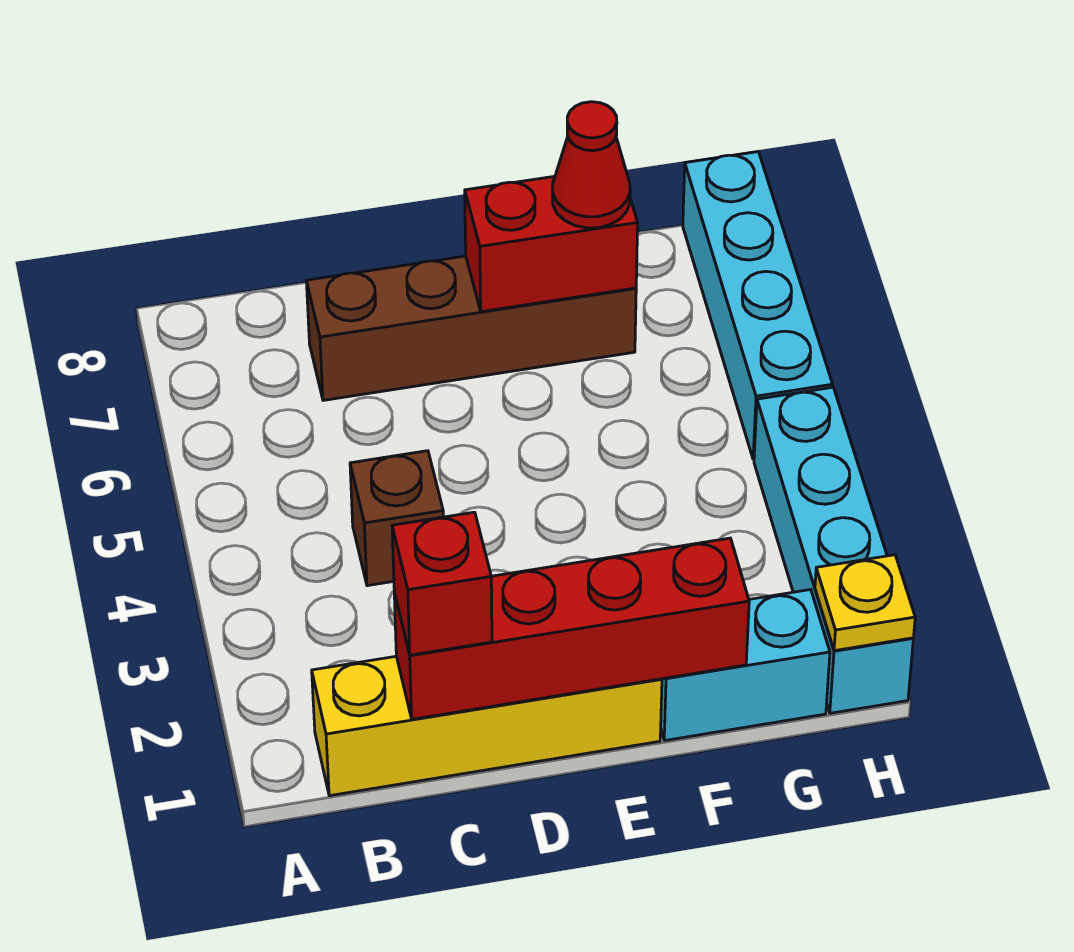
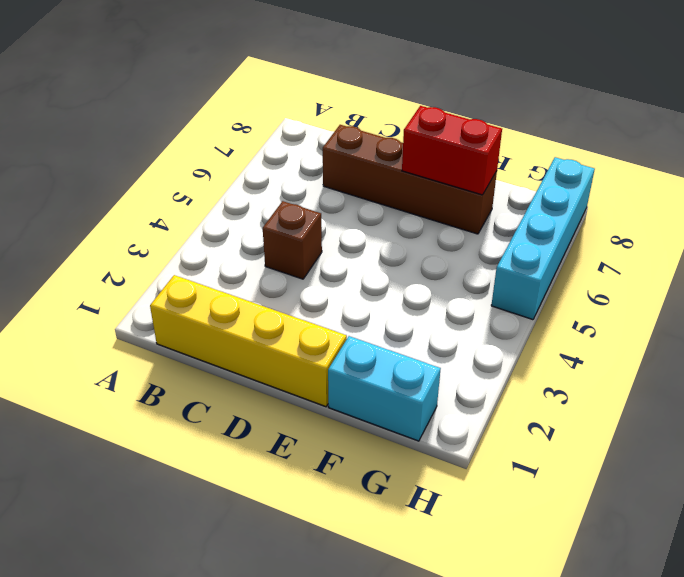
none -> cyan brick H1:H4 level 1
none -> red brick C1:F1 level 2

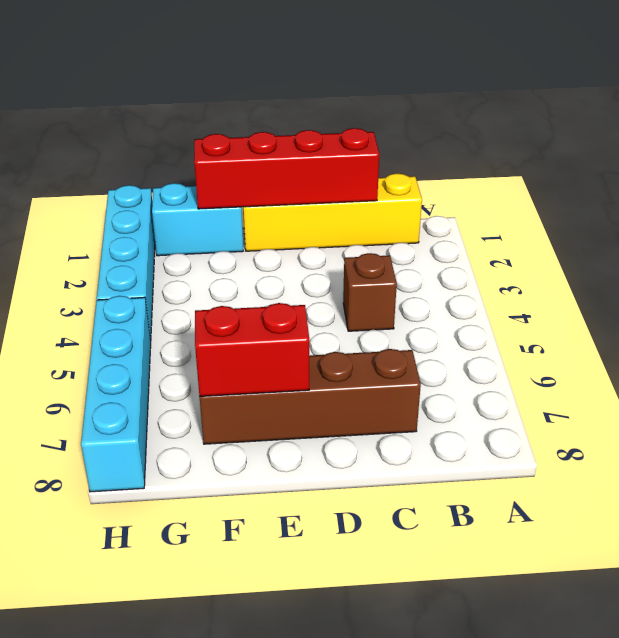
none -> yellow plate H1 level 2
none -> red brick C1 level 3

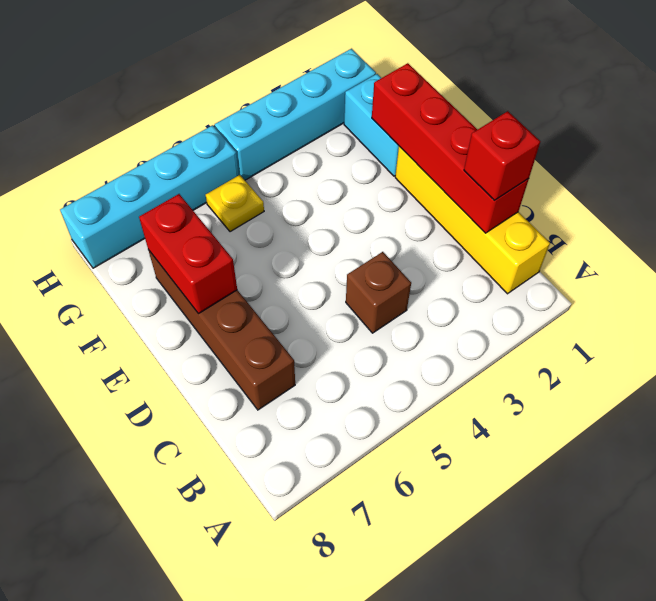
yellow plate G5 level 1 -> yellow plate H1 level 2
none -> red cone F7 level 3

